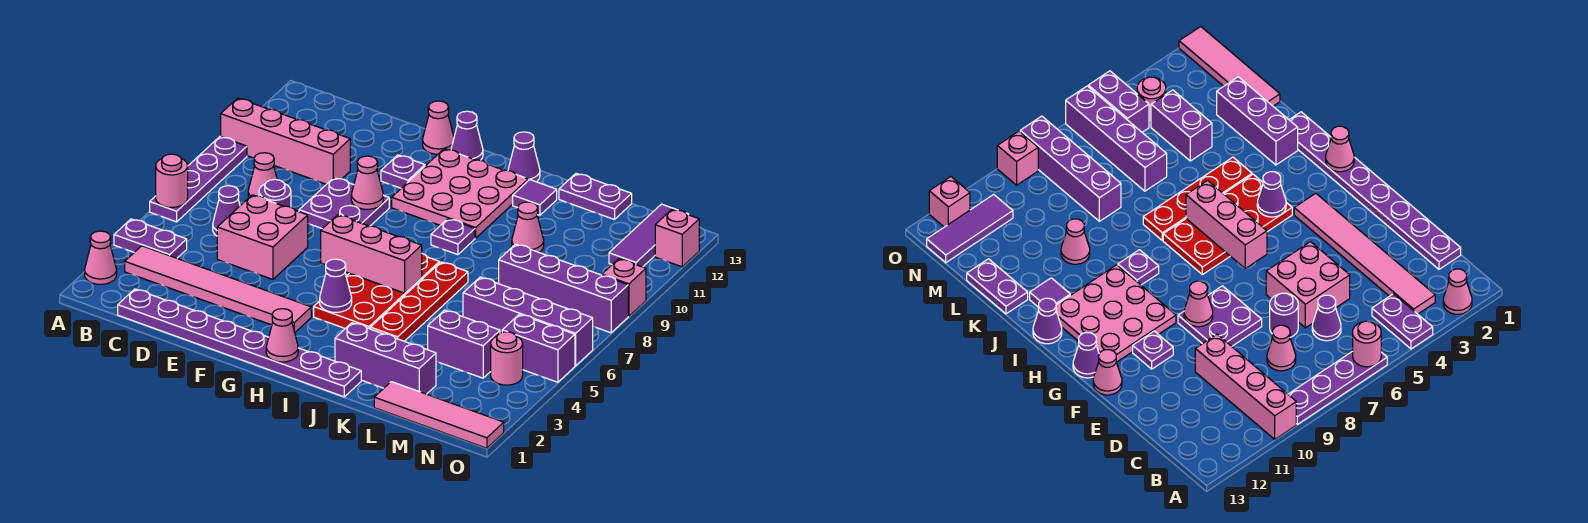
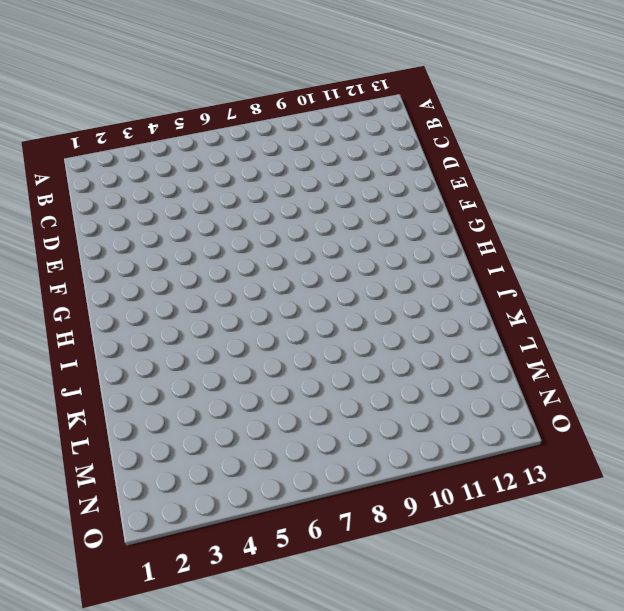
none -> pink cone A2 level 1
none -> purple plate A4:B4 level 1
none -> purple plate A6:A9 level 1
none -> pink brick A10:D10 level 1

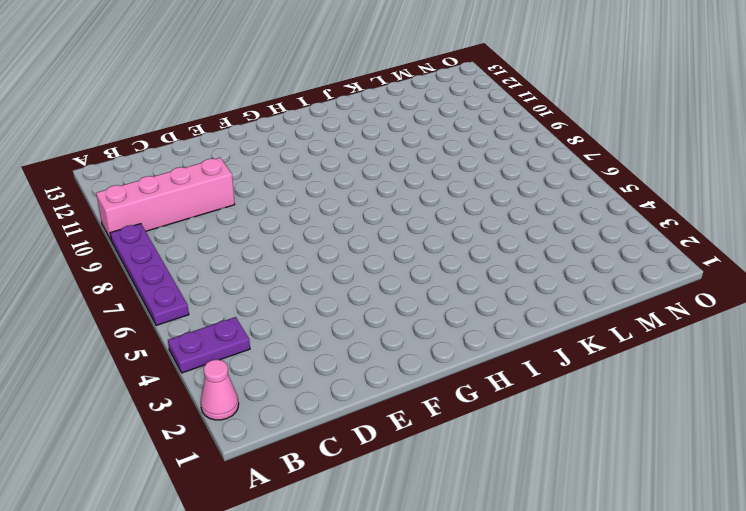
none -> pink tile B3:G3 level 1
none -> purple plate C1:J1 level 1
none -> purple cone C6 level 1
none -> pink cone C8 level 1

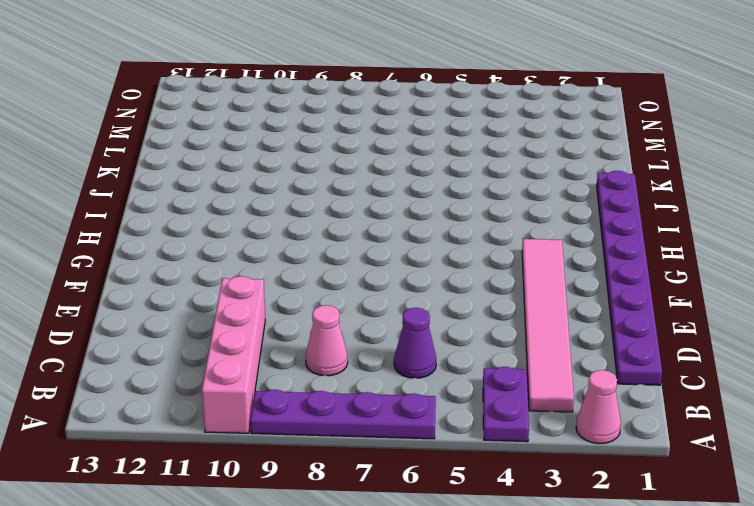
none -> pink brick D5:E6 level 1
none -> purple round brick D7 level 1
none -> purple plate E8:F9 level 1
none -> purple plate F11 level 1

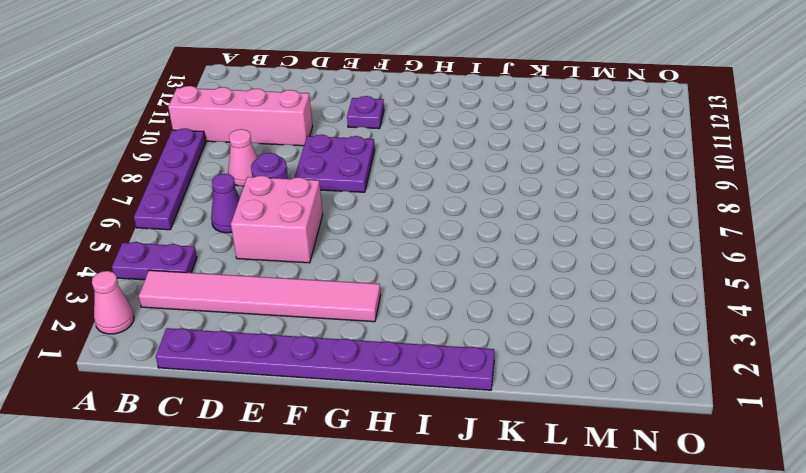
none -> pink cone F13 level 1
none -> pink plate G10:I12 level 1
none -> purple cone G13 level 1
none -> red plate H4:I7 level 1

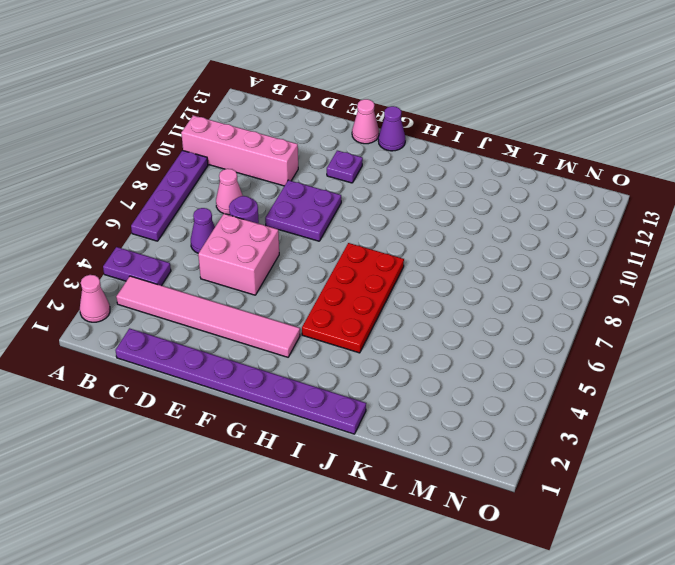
none -> pink plate G10:I12 level 1
none -> purple plate I9 level 1
none -> purple cone I13 level 1
none -> purple brick J2:L2 level 1

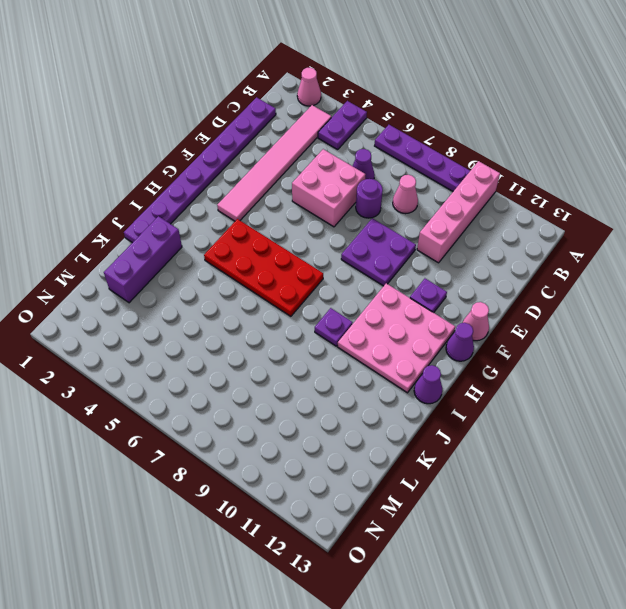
none -> red plate J4:J7 level 1
none -> purple tile J12 level 1
none -> pink cone K10 level 1
none -> purple plate K13:L13 level 1

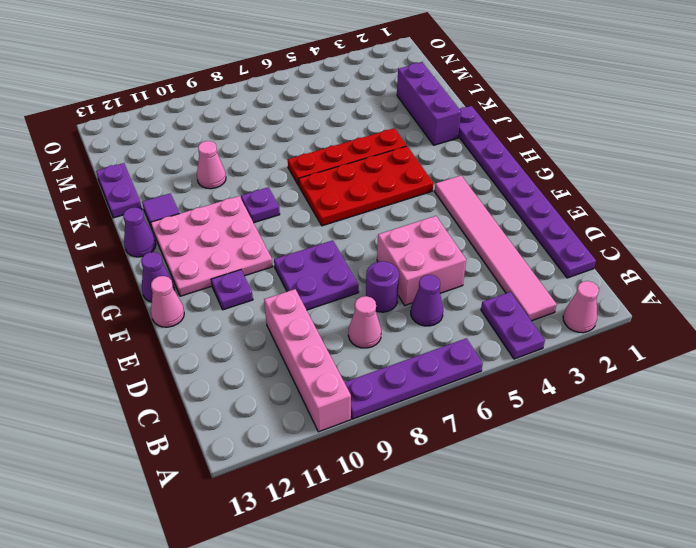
none -> pink tile L1:O1 level 1
none -> purple brick L4:M4 level 1
none -> purple brick L6:O6 level 1
none -> purple brick L8:O8 level 1

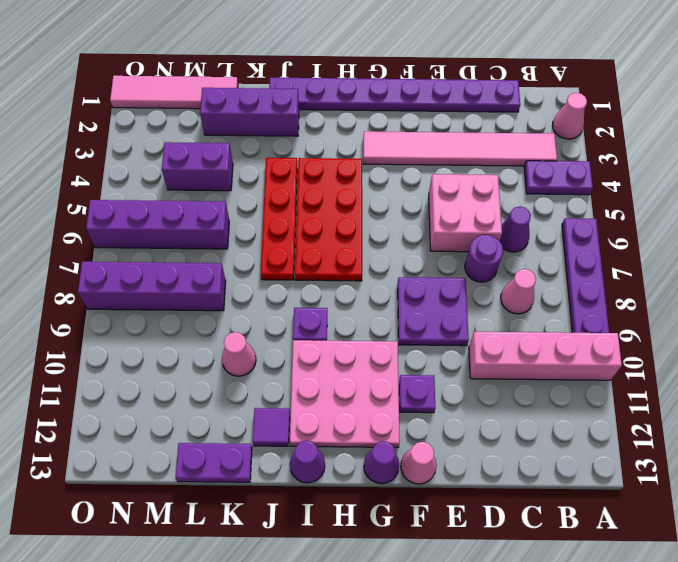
none -> pink round brick N4 level 1
none -> purple brick N5:O5 level 1
none -> purple tile N11:N13 level 1
none -> pink brick O9 level 1

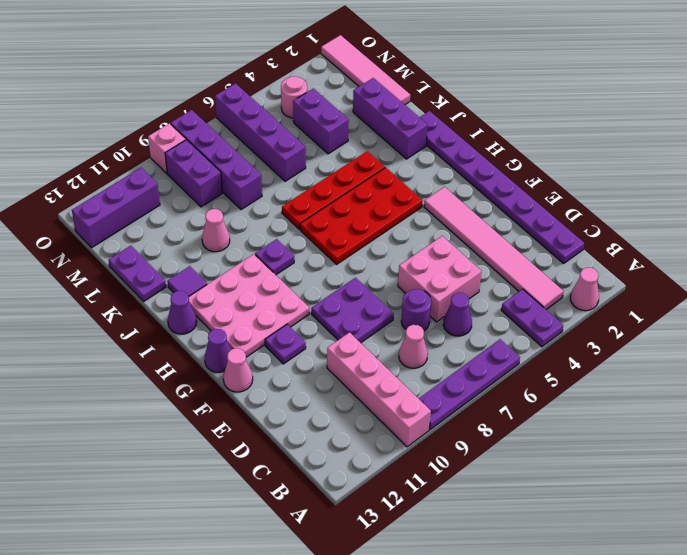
purple brick M9:N9 level 1 -> purple brick N5:O5 level 1
purple brick N11:N13 level 1 -> purple tile N11:N13 level 1
none -> pink brick O12 level 1
none -> pink round brick A6 level 2
none -> pink cone F9 level 2
none -> pink brick G6:I6 level 2

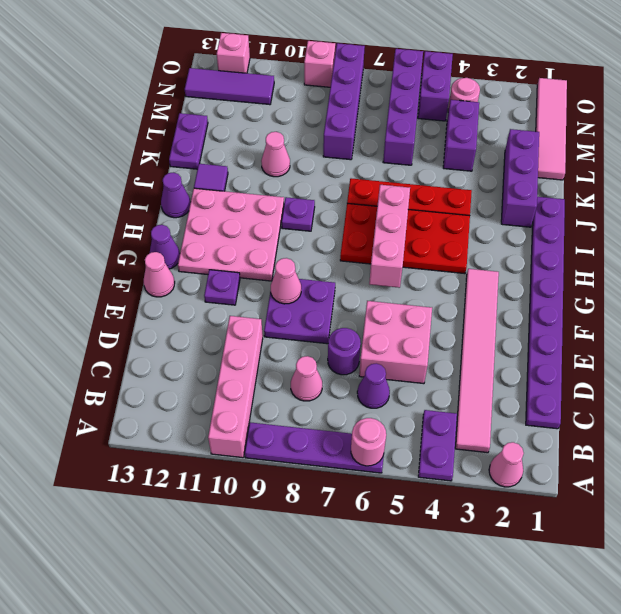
none -> pink cone H1 level 2
none -> purple cone H4 level 2

